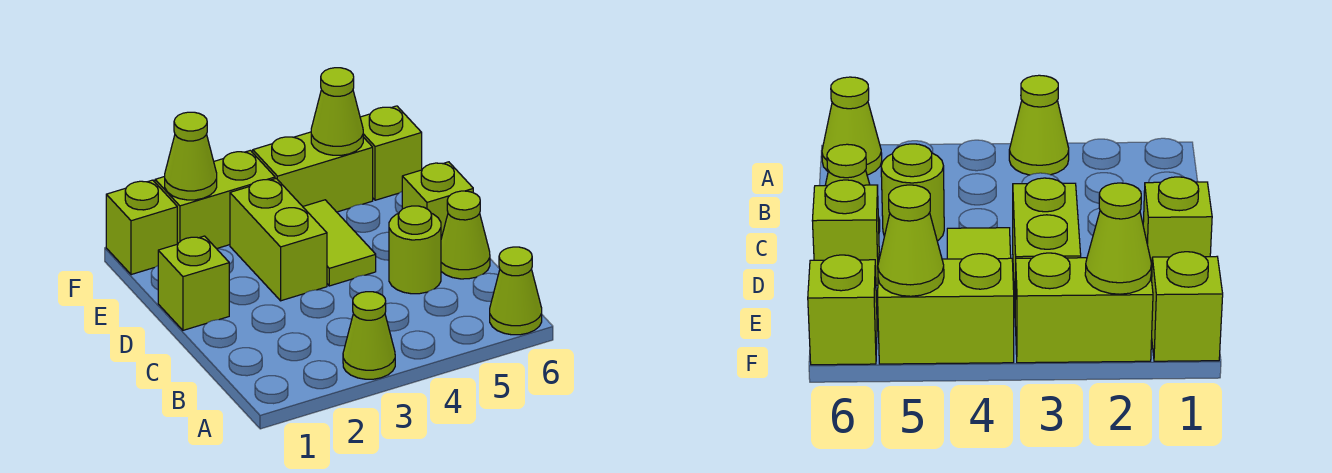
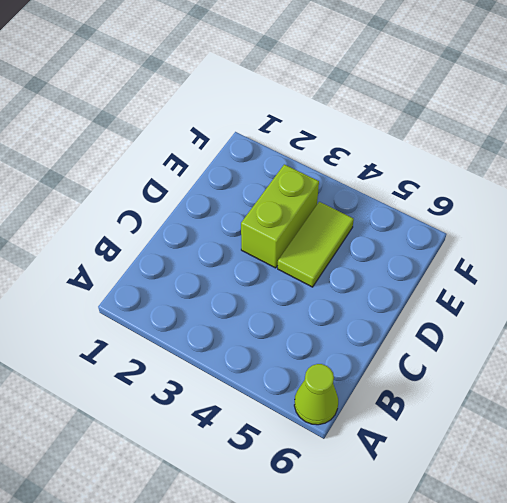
none -> lime cone A3 level 1
none -> lime round brick C5 level 1
none -> lime cone C6 level 1

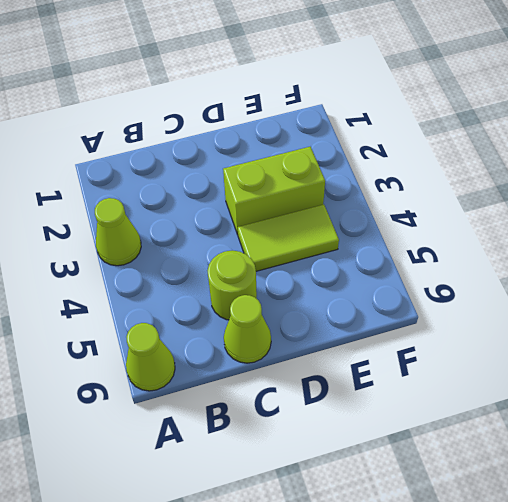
none -> lime brick D1 level 1
none -> lime brick D6 level 1
none -> lime brick F1 level 1

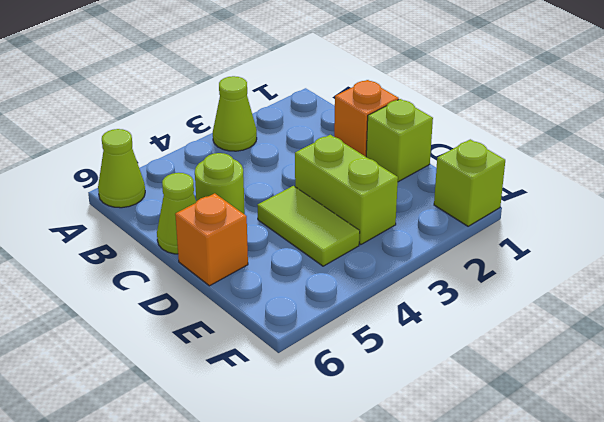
orange brick C1 level 1 -> none
orange brick D6 level 1 -> lime brick D6 level 1
none -> lime brick F2:F3 level 1
none -> lime brick F4:F5 level 1
none -> lime brick F6 level 1

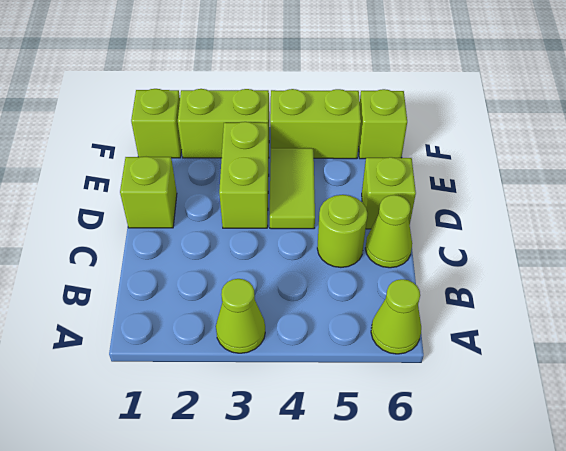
none -> lime cone F2 level 2
none -> lime cone F5 level 2

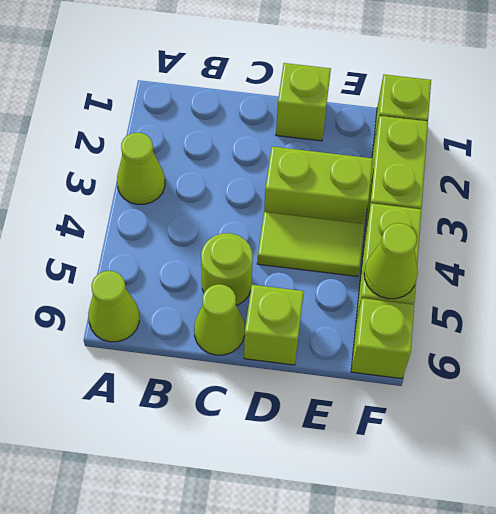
none -> lime cone F2 level 2

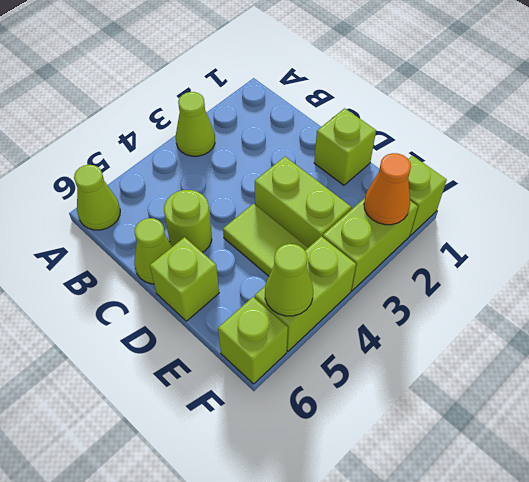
orange cone F2 level 2 -> lime cone F2 level 2

